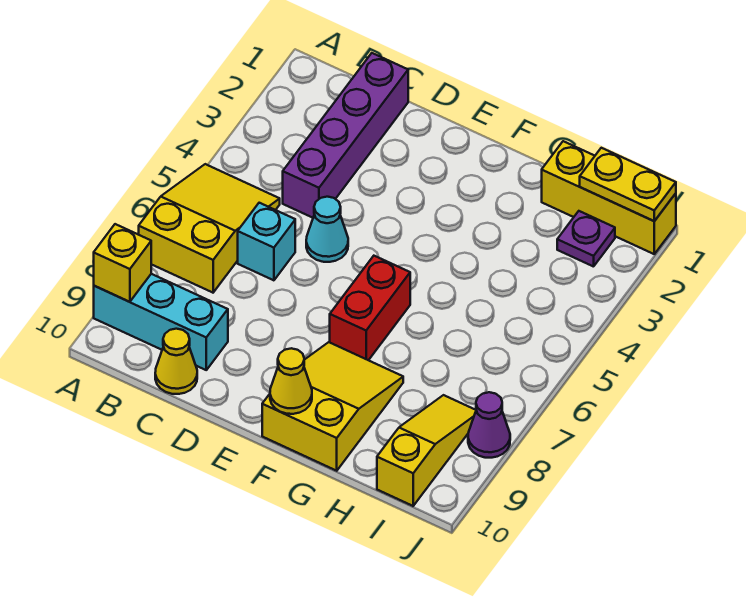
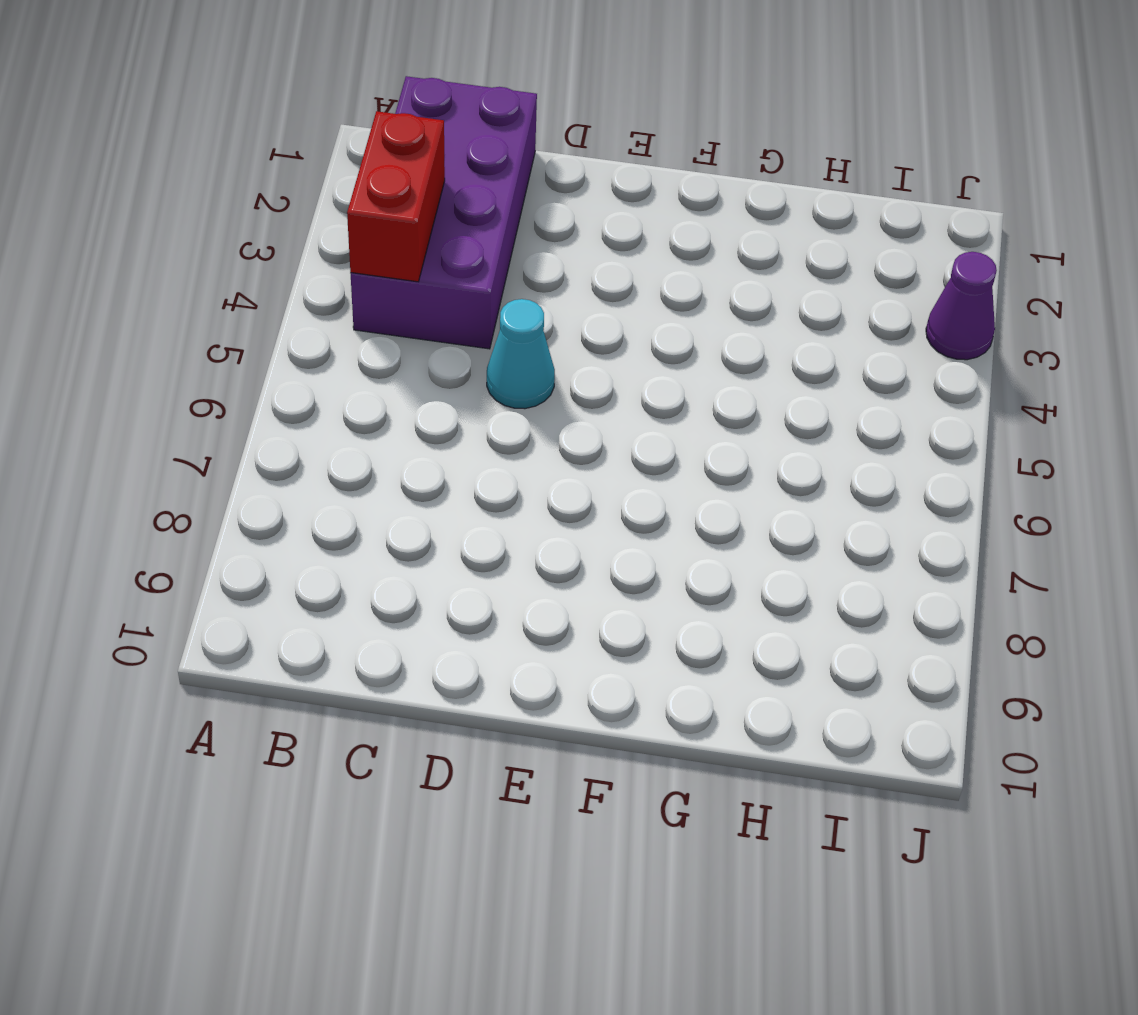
purple brick B1:C4 level 1 -> purple brick C1:C4 level 1
red brick B3:B4 level 2 -> red brick F6:F7 level 1
purple cone J3 level 1 -> purple cone J8 level 1
none -> yellow slope A5:B7 level 1 top 7
none -> cyan brick A9:C9 level 1
none -> cyan brick C6 level 1

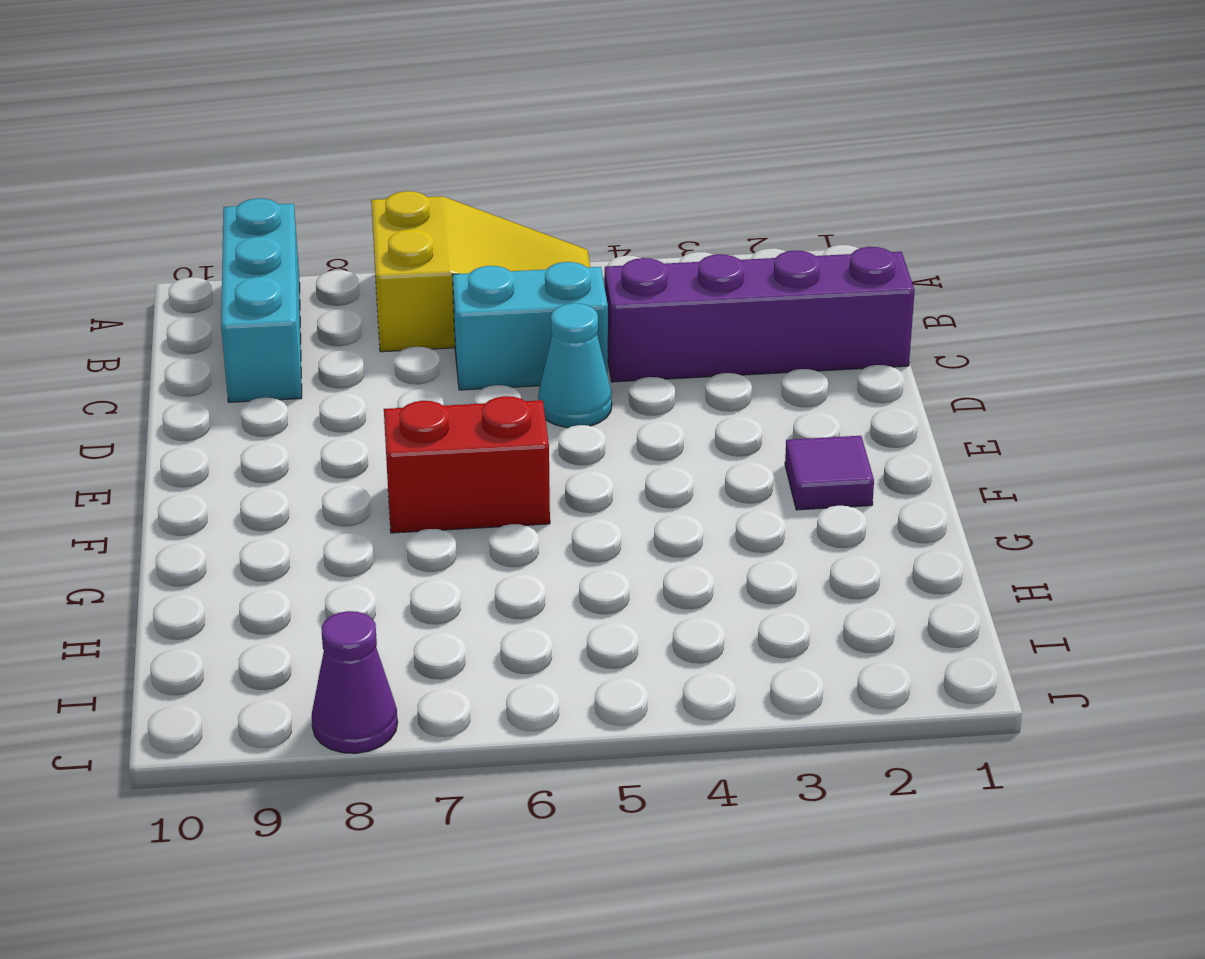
cyan brick C5:C6 level 1 -> cyan brick C6 level 1
purple tile F2 level 1 -> none
none -> yellow cone C10 level 1
none -> yellow slope F8:G10 level 1 top 10
none -> yellow brick H1:J1 level 1

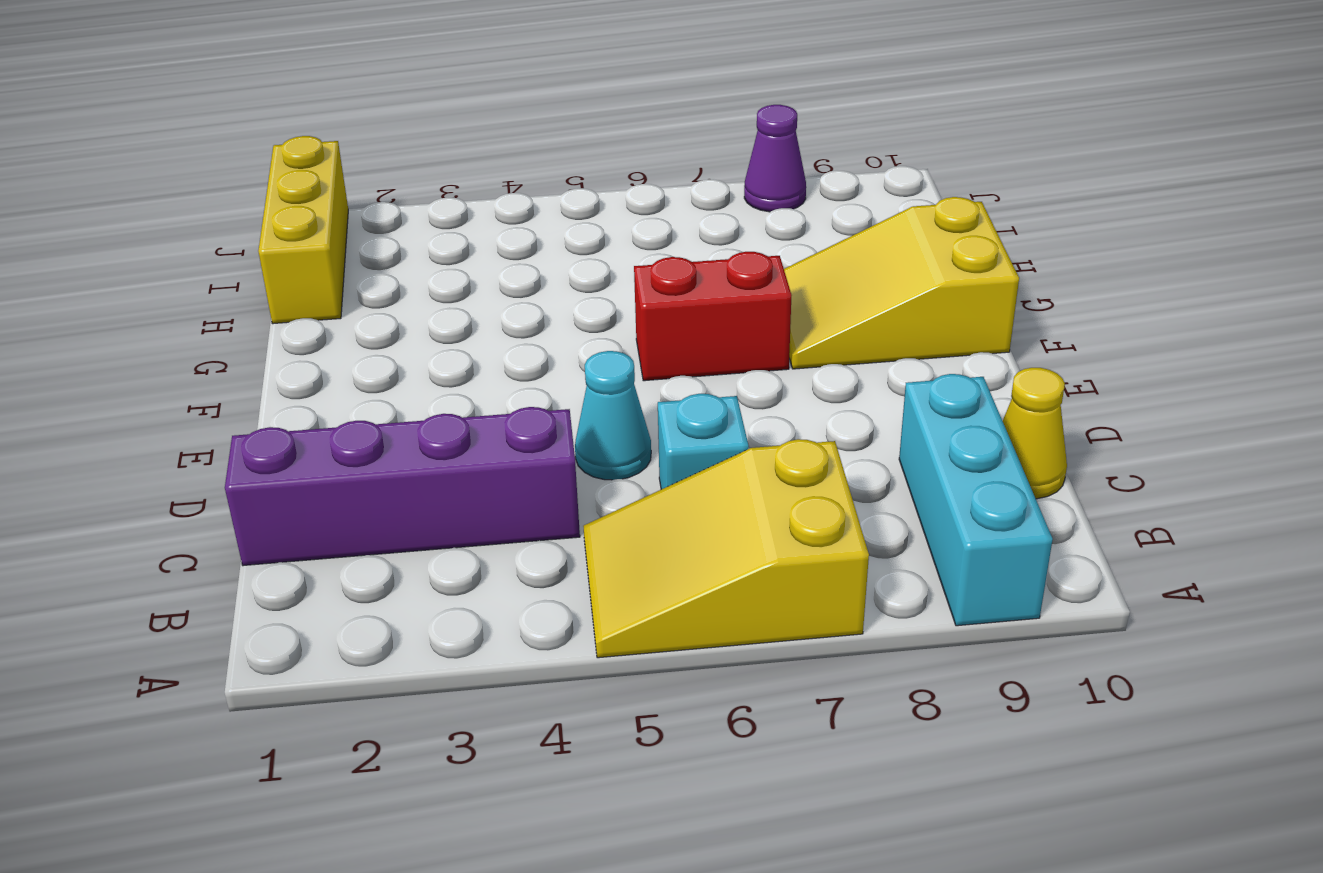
none -> purple plate I2 level 1
none -> yellow slope I8:I10 level 1 top 10
none -> yellow brick A9 level 2

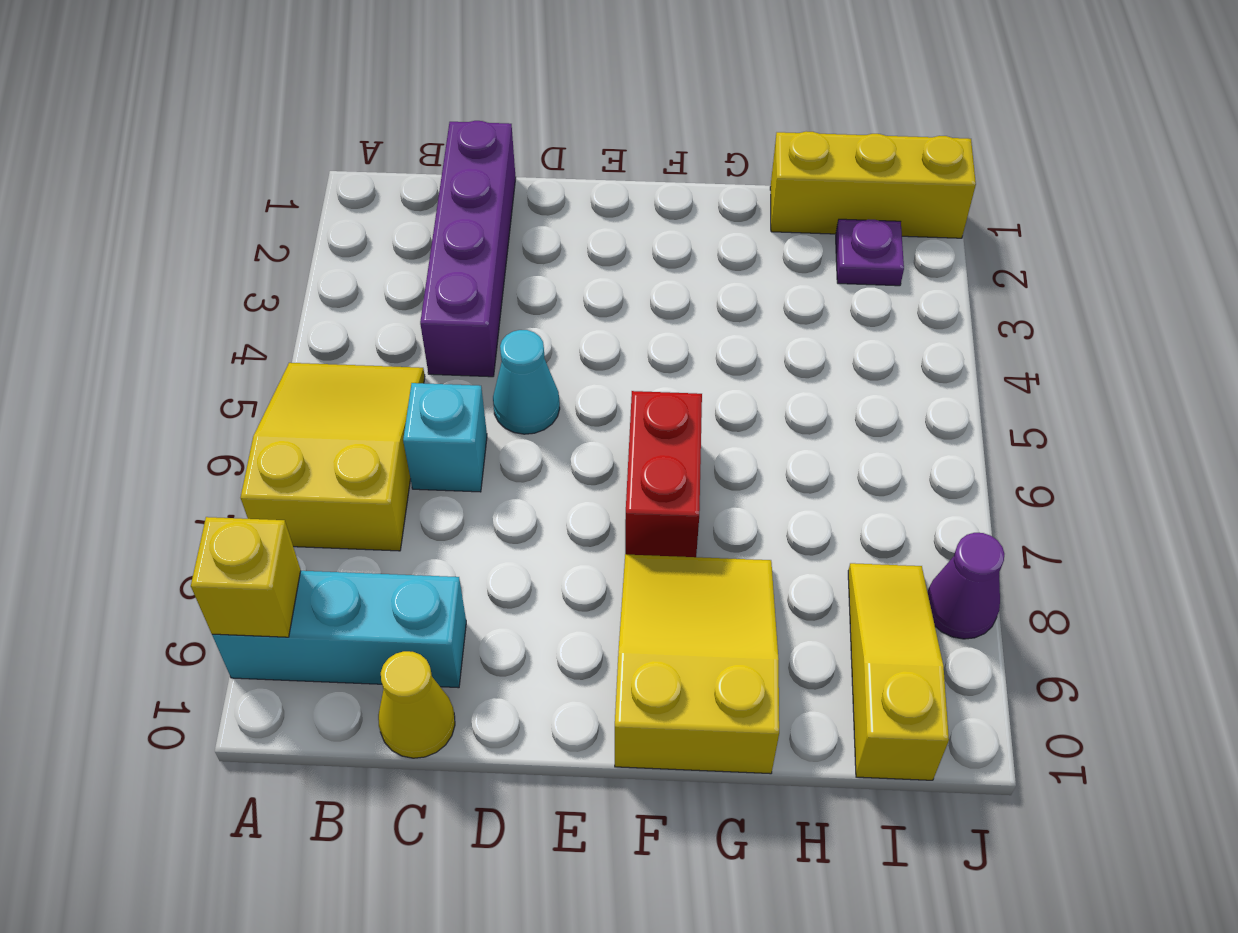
none -> yellow cone F10 level 2
none -> yellow plate I1:J1 level 2

